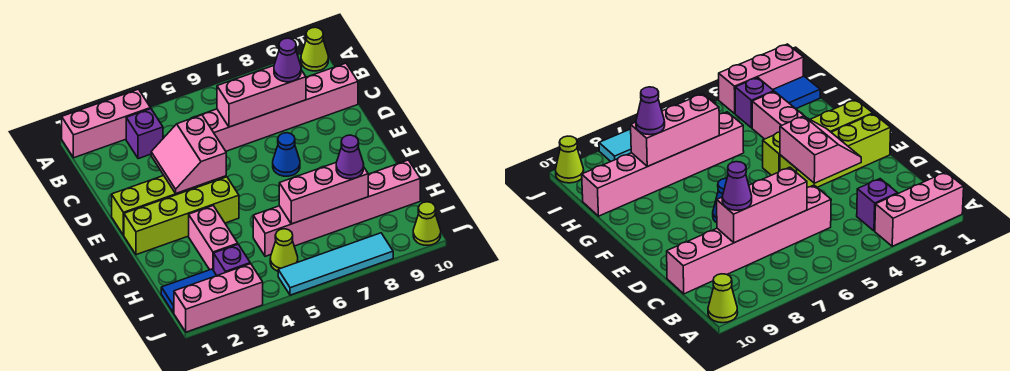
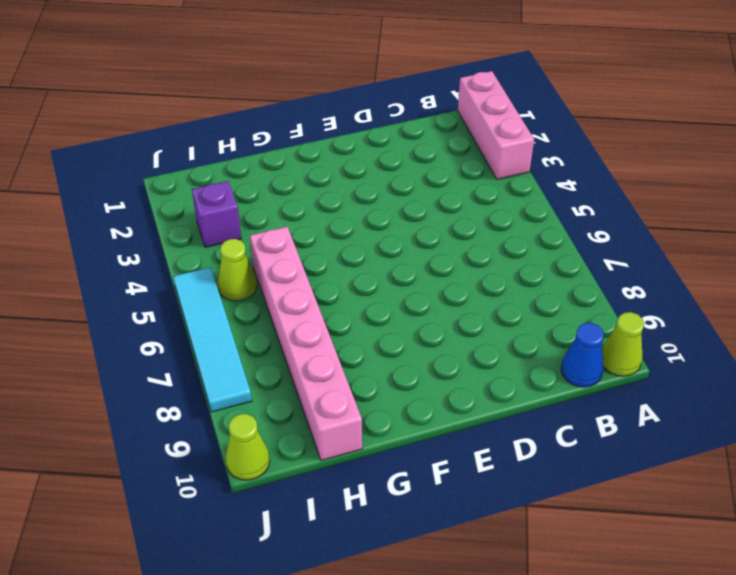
blue cone B10 level 1 -> blue cone E7 level 1
none -> purple brick B3 level 1
none -> pink brick C5:C10 level 1
none -> lime brick E1:E4 level 1

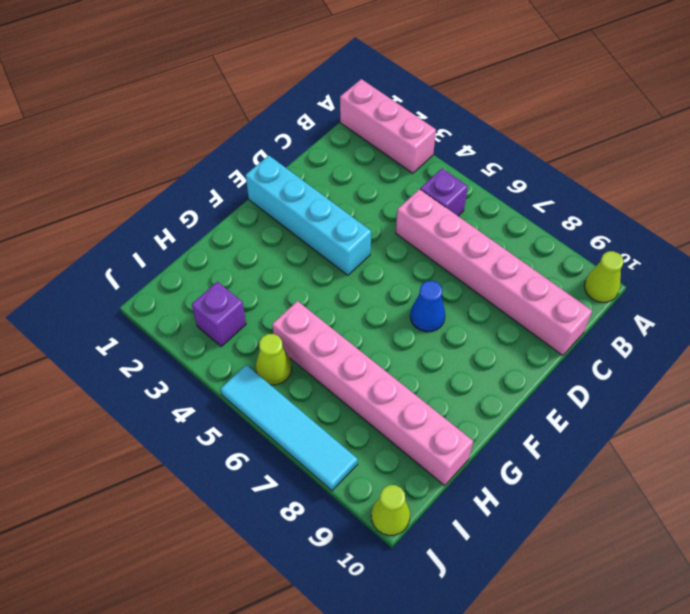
purple brick B5 level 1 -> purple brick B3 level 1
cyan brick E1:E4 level 1 -> lime brick E1:E4 level 1
none -> lime brick F1:F4 level 1
none -> pink brick G3:H3 level 1
none -> blue tile I1:I2 level 1

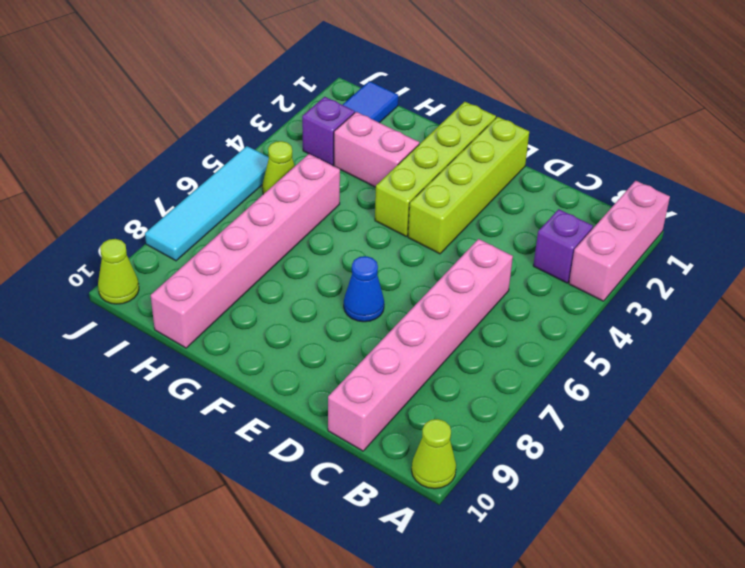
none -> pink brick J1:J3 level 1
none -> pink brick C6:C8 level 2
none -> pink slope D3:E4 level 2 top 4

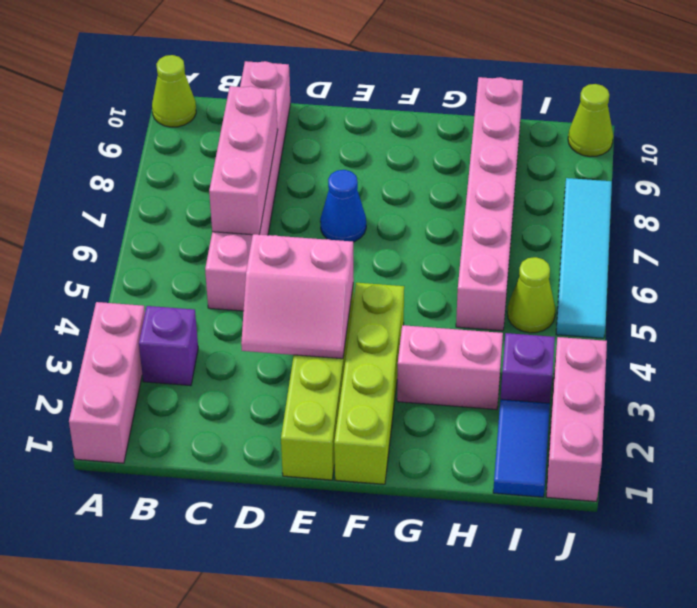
none -> pink brick H6:H8 level 2
none -> purple cone C8 level 3
none -> purple cone H8 level 3

